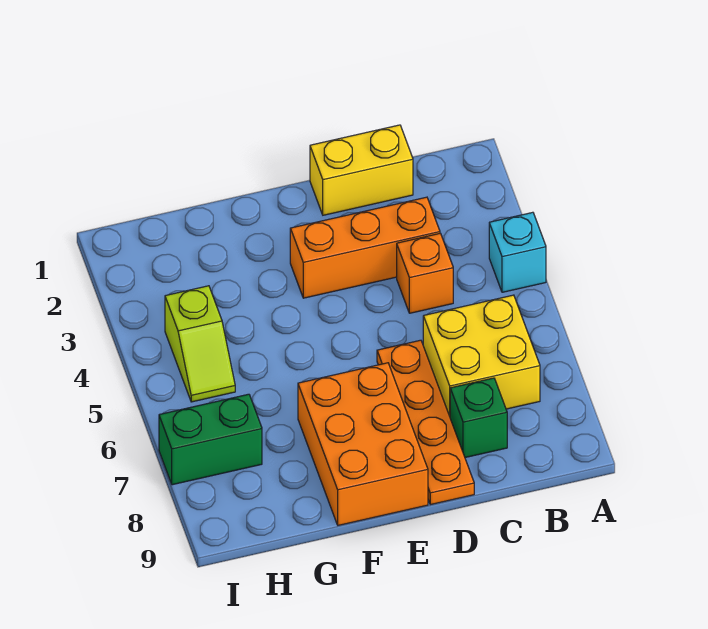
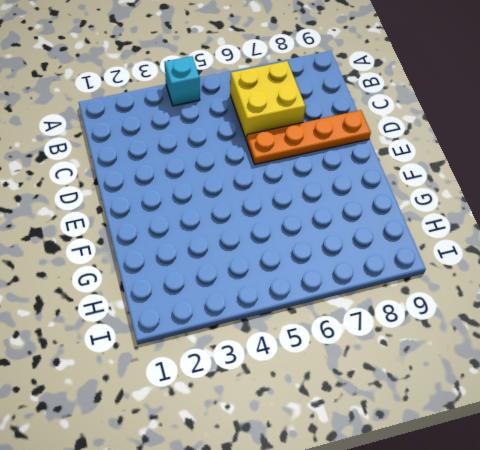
none -> yellow brick C1:D1 level 1
none -> orange brick C3:E3 level 1

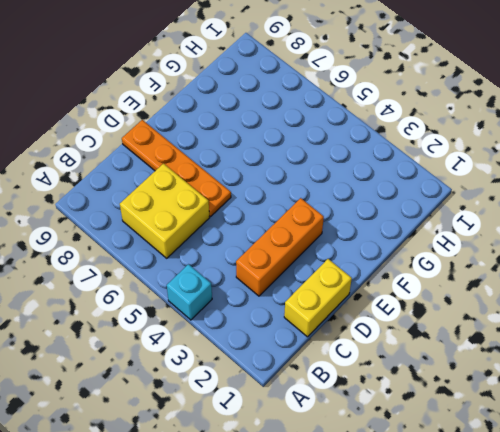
none -> orange brick C4 level 1
none -> green brick C8 level 1

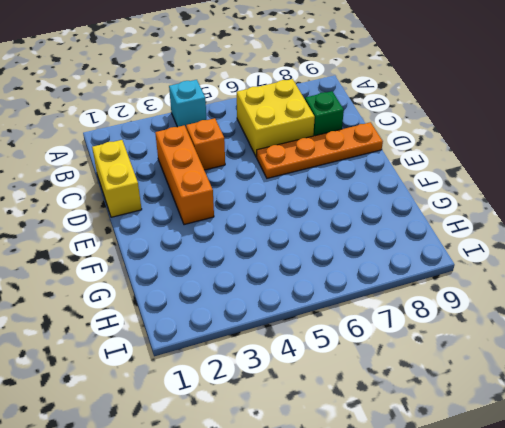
none -> orange brick E7:F9 level 1
none -> lime slope H4:H5 level 1 top 4

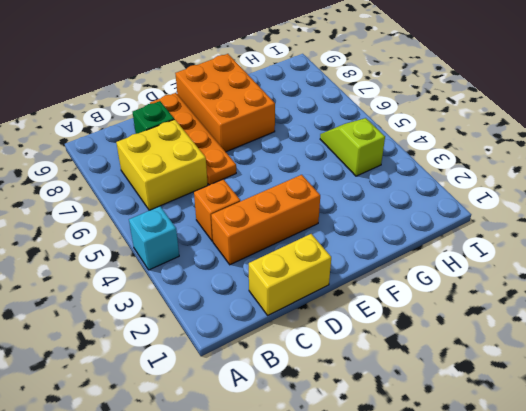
none -> green brick H7:I7 level 1

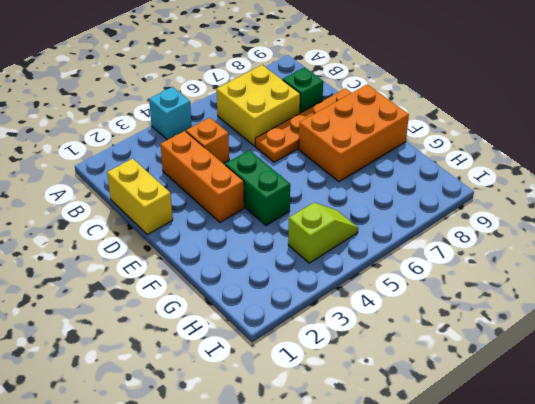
green brick E4:F4 level 1 -> green brick H7:I7 level 1

